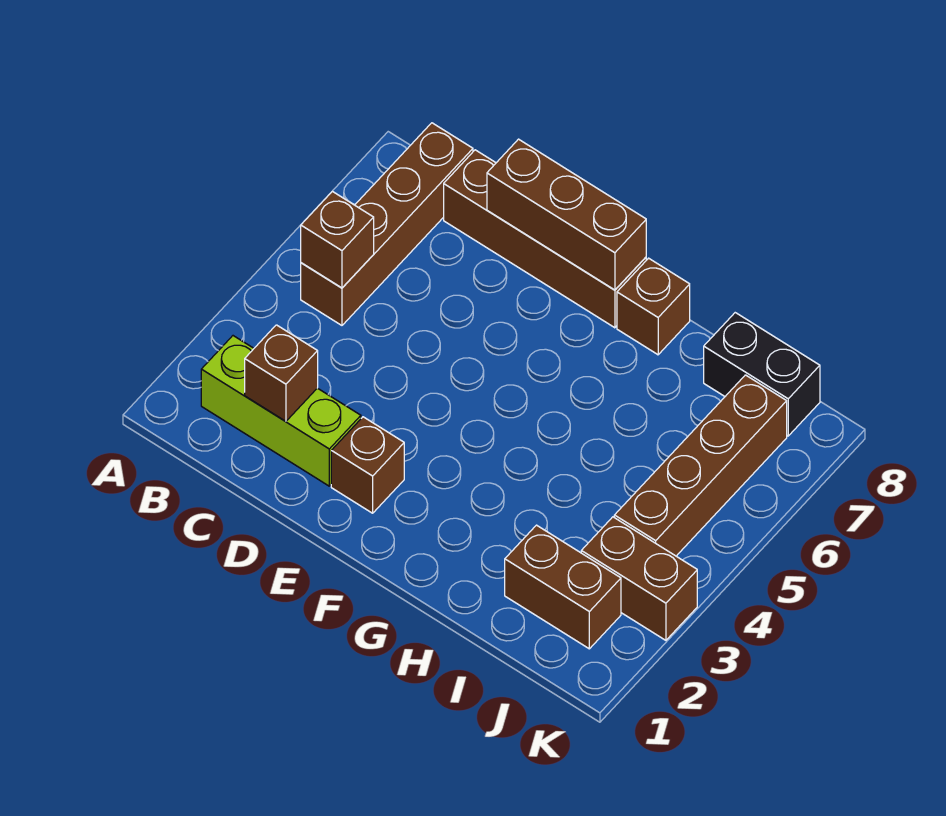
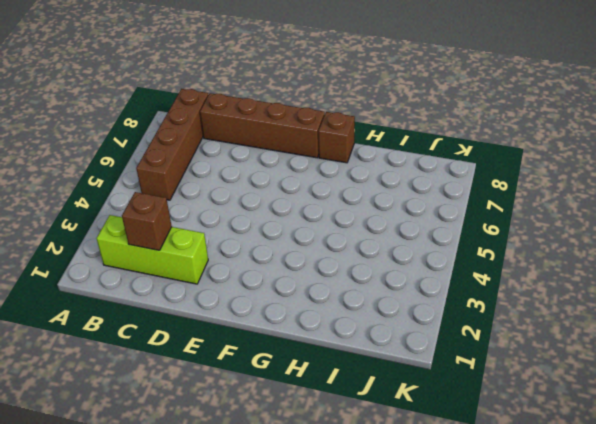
none -> brown brick E2 level 1
none -> brown brick I2:J2 level 1
none -> black brick I8:J8 level 1

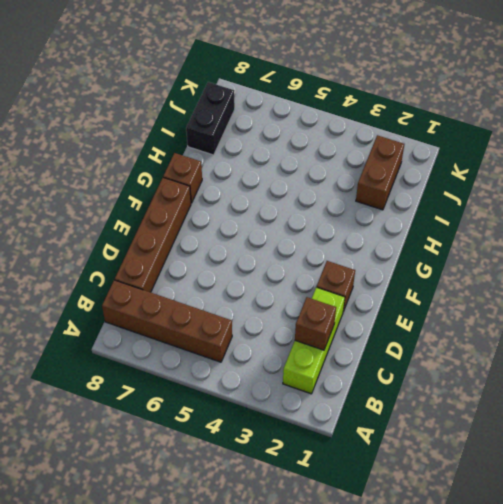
none -> brown brick J3:K3 level 1
none -> brown brick J4:J7 level 1
none -> brown brick B5 level 2

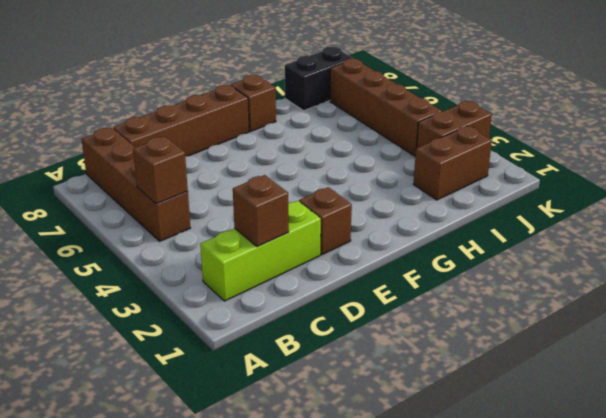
none -> brown brick D8:F8 level 2

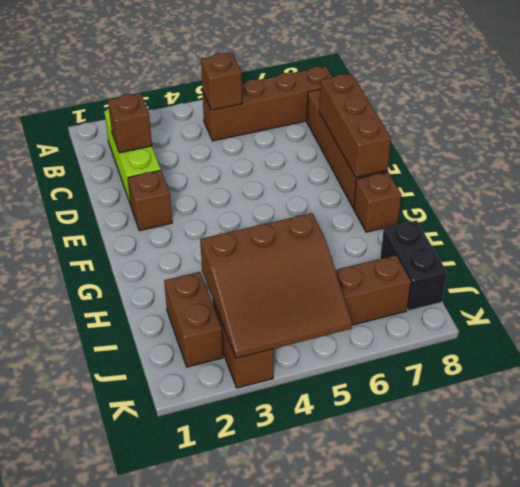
brown slope I3:K5 level 2 top I -> none

